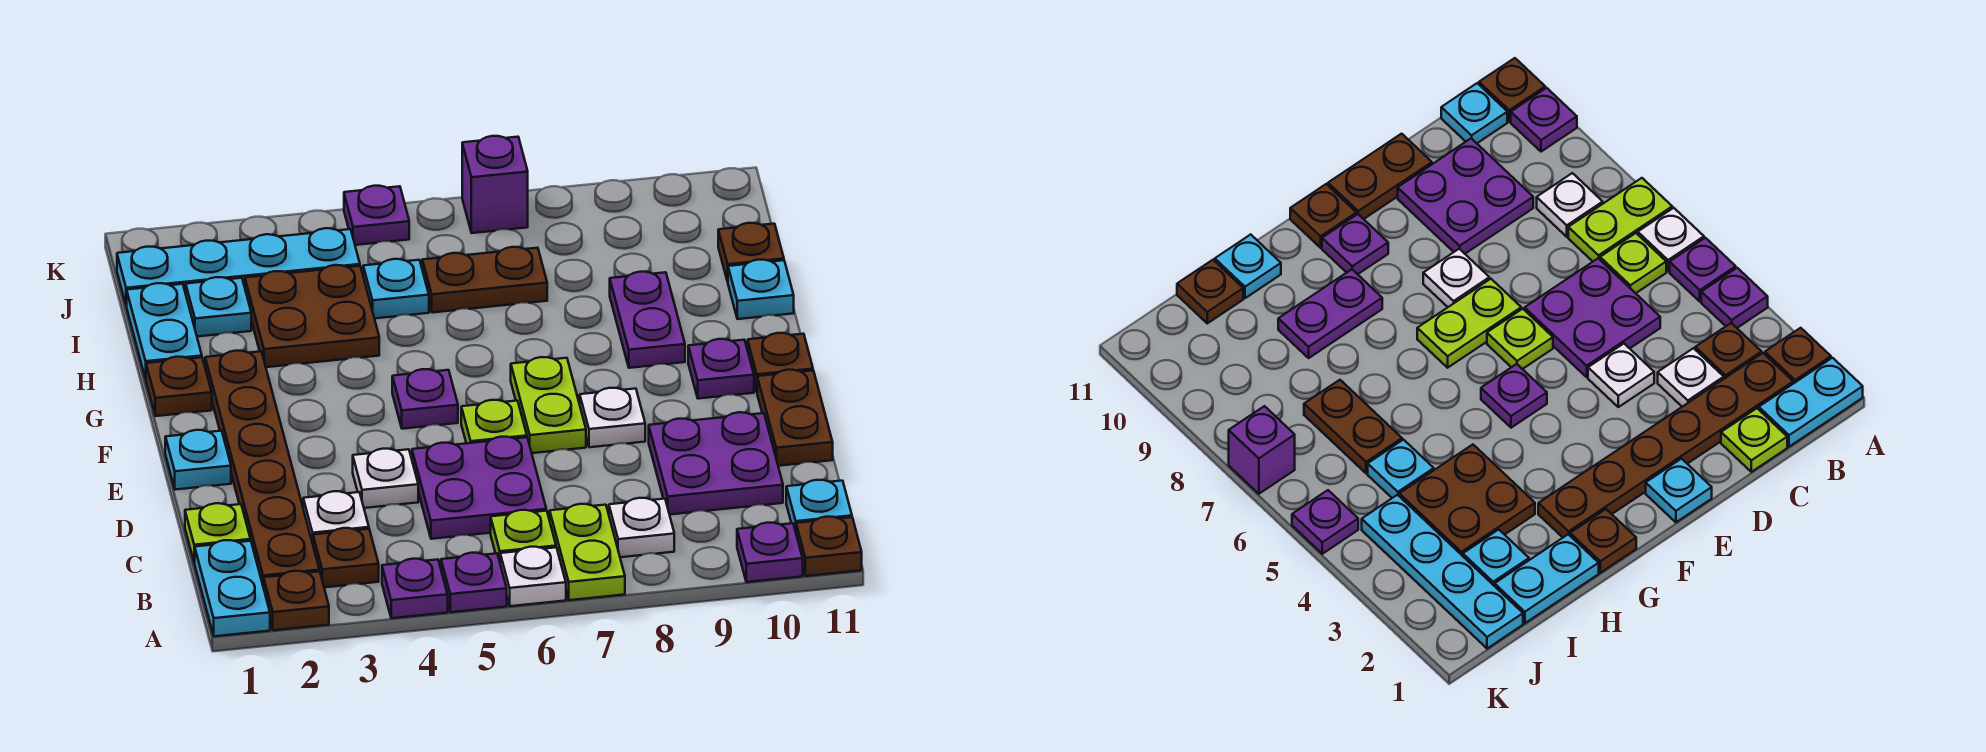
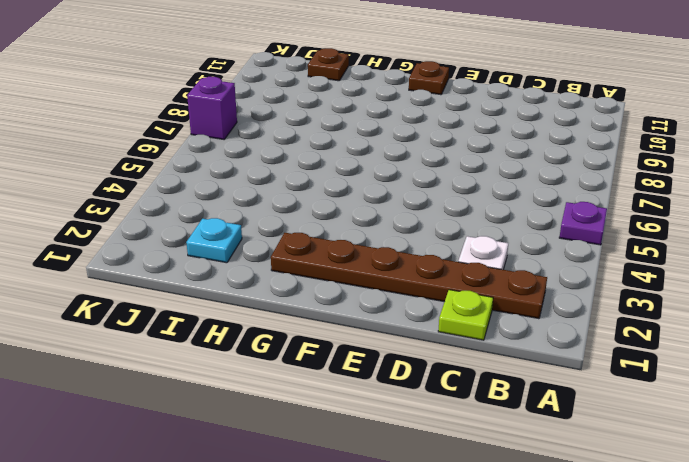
none -> cyan plate A1:B1 level 1
none -> brown plate A2 level 1
none -> purple plate A4 level 1
none -> white plate A6 level 1

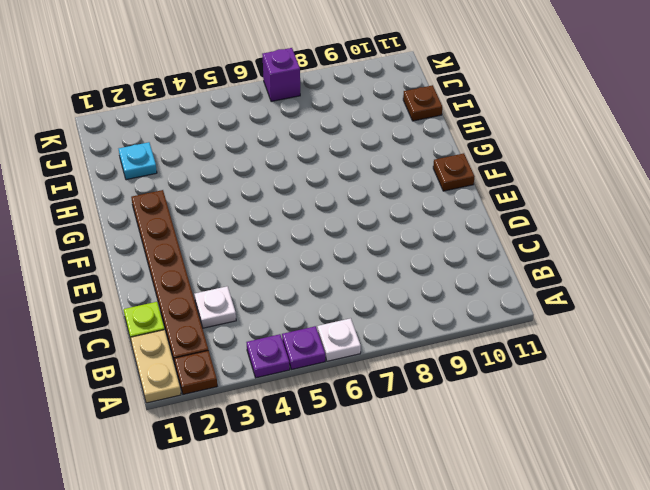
tan plate A1:B1 level 1 -> cyan plate A1:B1 level 1
none -> lime plate A7:B7 level 1
none -> purple plate A10 level 1
none -> brown plate A11 level 1
none -> brown plate B3 level 1

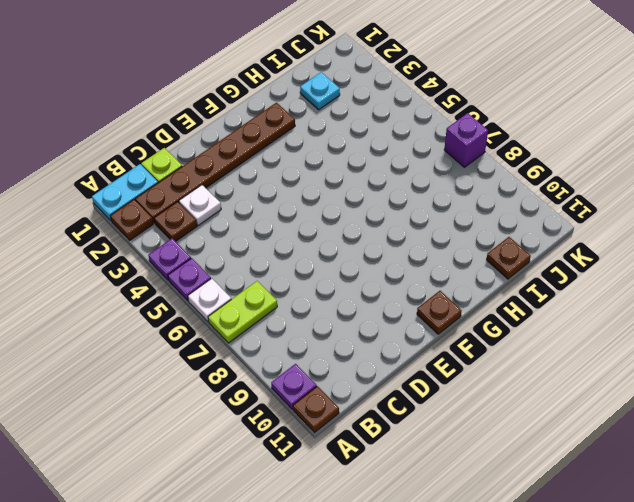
none -> lime plate B6 level 1
none -> white plate B8 level 1
none -> cyan plate B11 level 1
none -> purple plate C5:D6 level 1

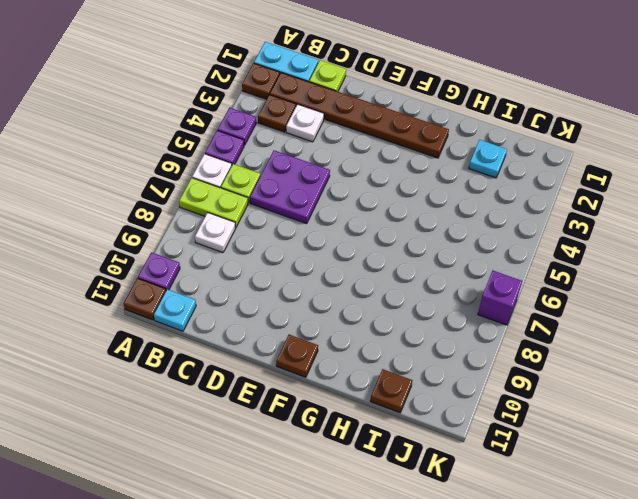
none -> purple plate C9:D10 level 1
none -> white plate D4 level 1
none -> brown plate D11:E11 level 1
none -> cyan plate E1 level 1

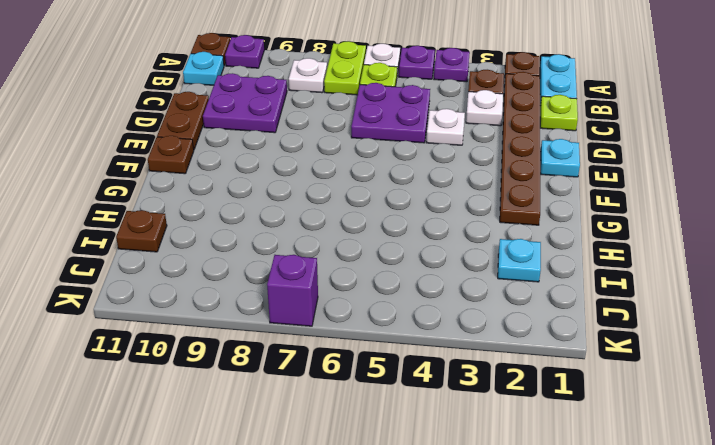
none -> lime plate E6 level 1
none -> lime plate E7:F7 level 1
none -> white plate E8 level 1
none -> purple plate F5 level 1

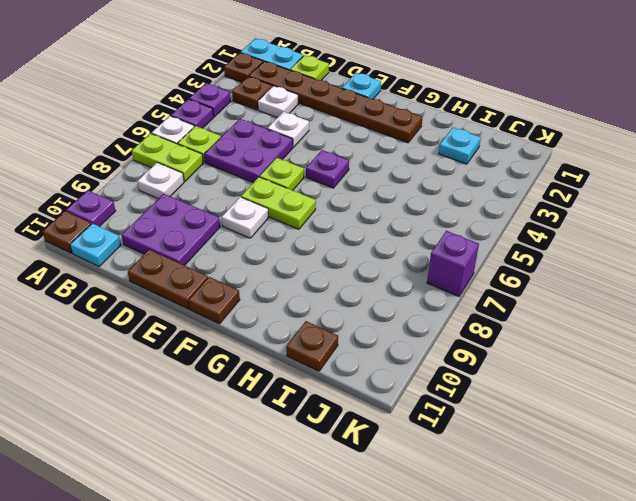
none -> purple plate F10 level 1
none -> brown plate G1 level 1
none -> purple plate G9:H9 level 1
none -> cyan plate H1:I1 level 1

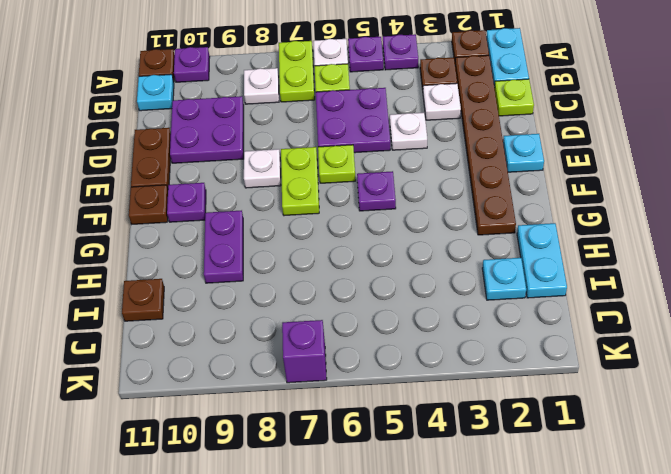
none -> brown plate G1 level 1
none -> brown plate H3:I4 level 1
none -> cyan plate H11 level 1
none -> cyan plate I5 level 1

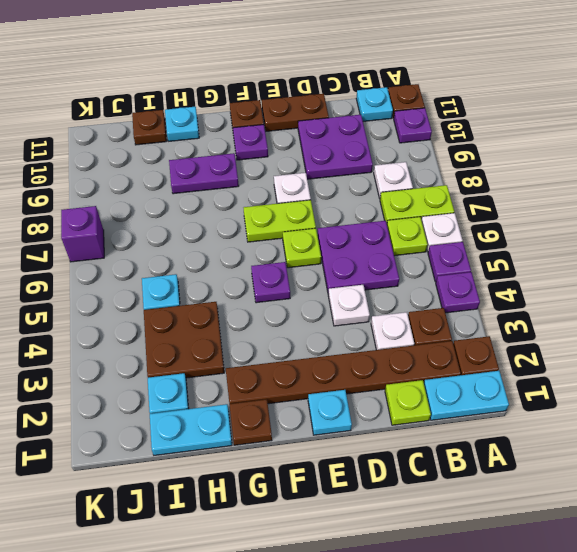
none -> brown plate I6:I7 level 1
none -> cyan plate J1:J4 level 1
none -> purple plate K5 level 1

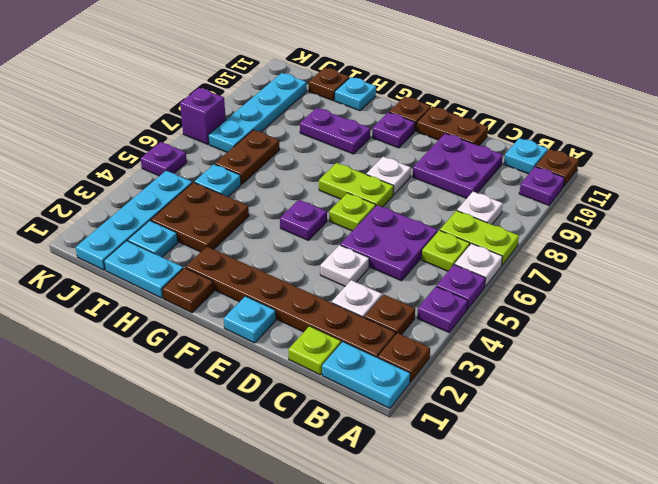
cyan plate J7:J10 level 1 -> none

